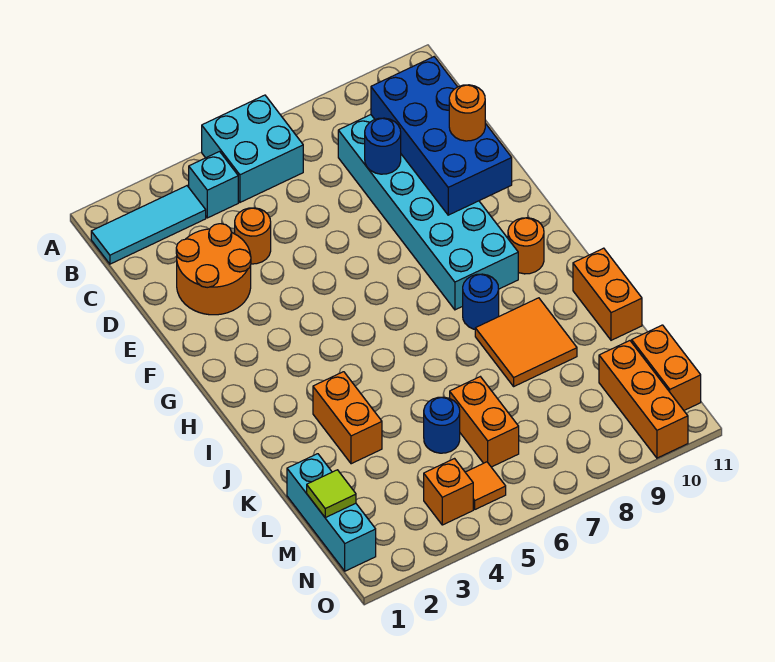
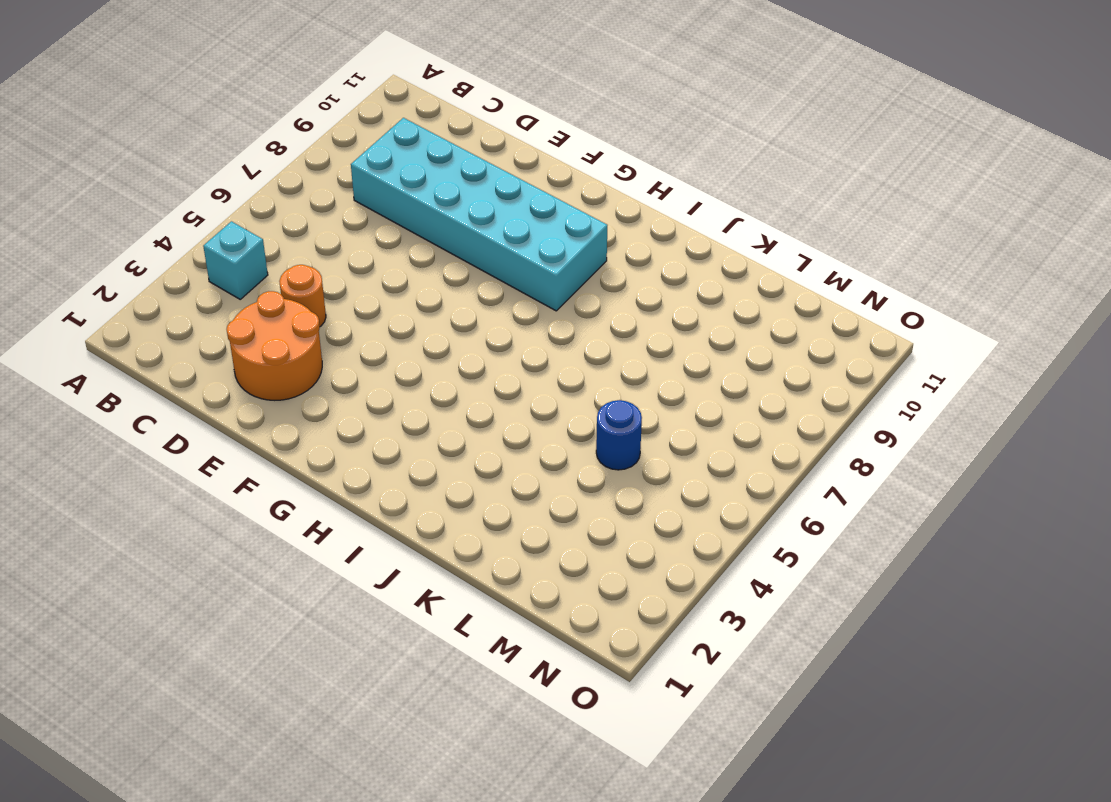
none -> cyan brick A5:B6 level 1
none -> cyan tile B1:B3 level 1
none -> orange round brick H10 level 1

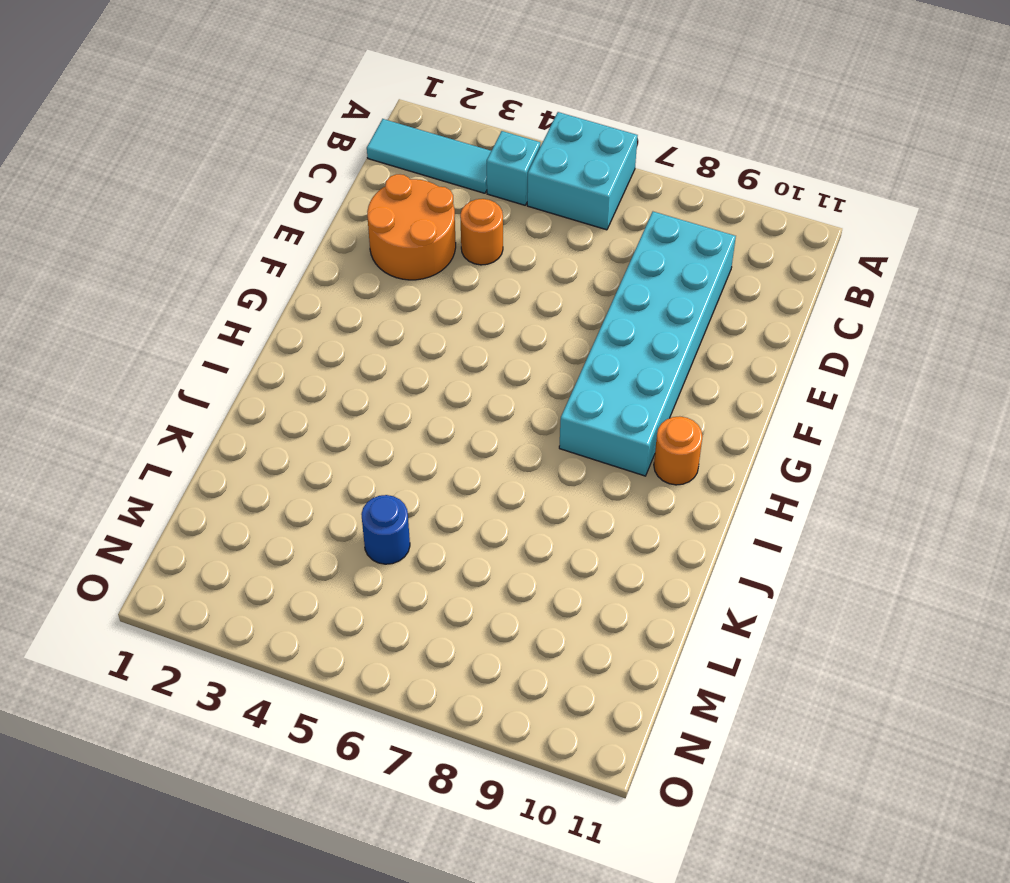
none -> blue round brick I8 level 1
none -> orange brick J3:K3 level 1
none -> orange tile J8:K9 level 1

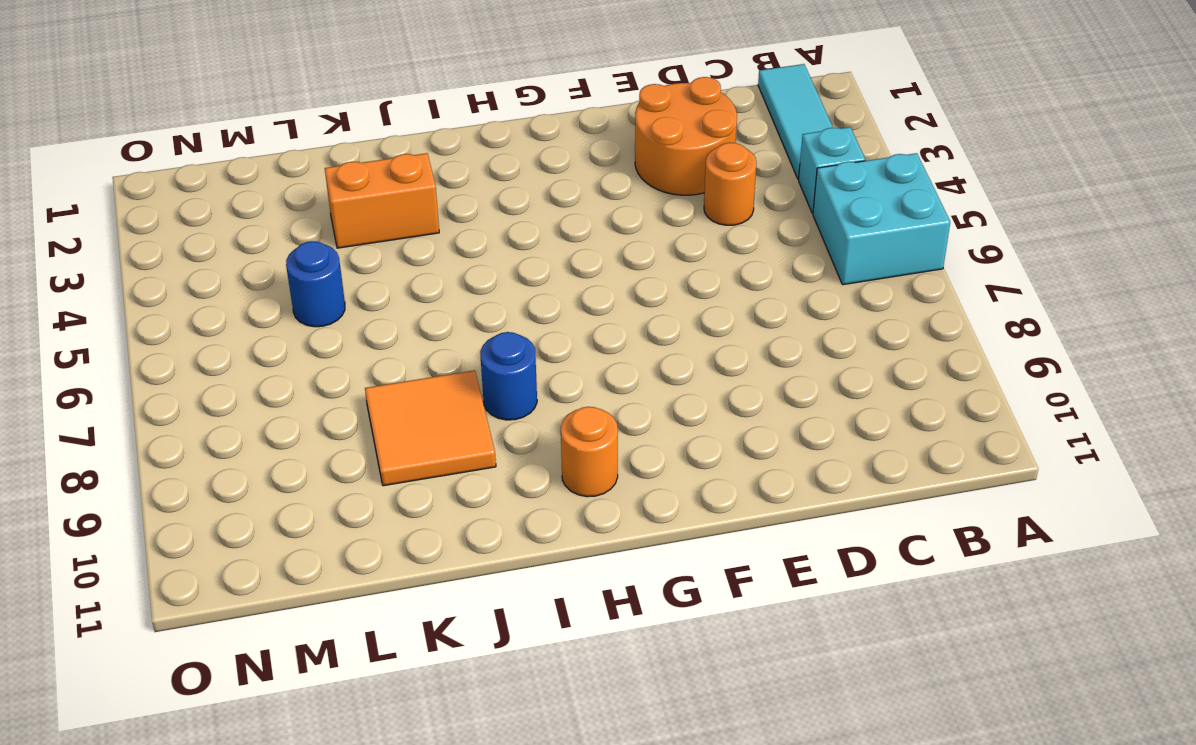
none -> cyan brick C8:H9 level 1
none -> orange brick J11:K11 level 1
none -> cyan brick L1:N1 level 1

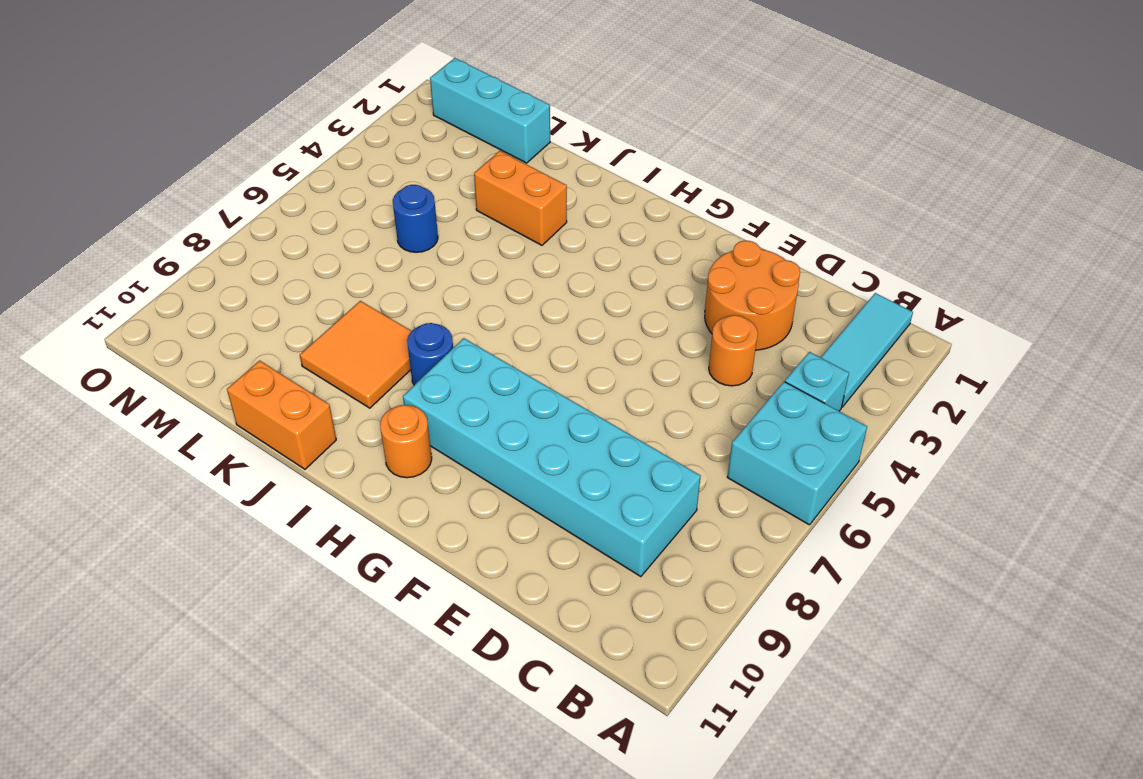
none -> orange brick L6:M6 level 1
none -> orange brick M10:O10 level 1
none -> orange brick M11:N11 level 1

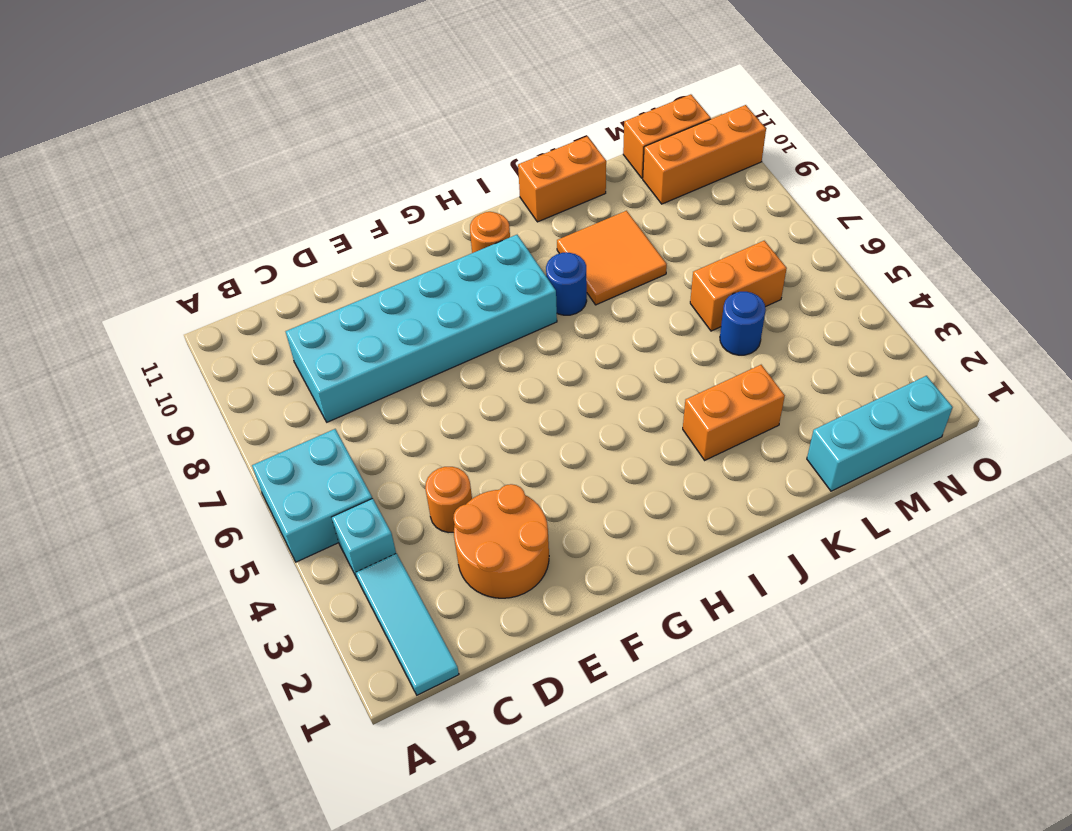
none -> orange brick N4 level 1
none -> orange tile N5 level 1
none -> blue brick C9:F10 level 2

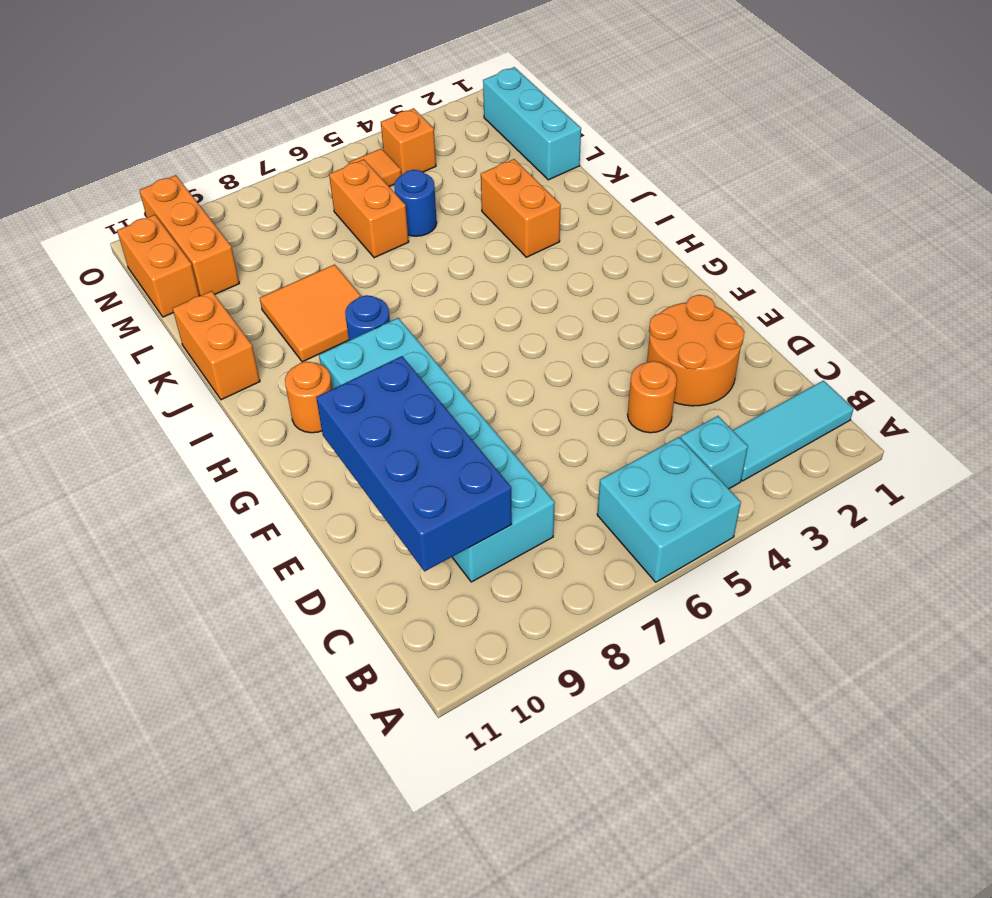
none -> blue round brick D8 level 2
none -> lime tile M1 level 2
none -> orange round brick E10 level 3

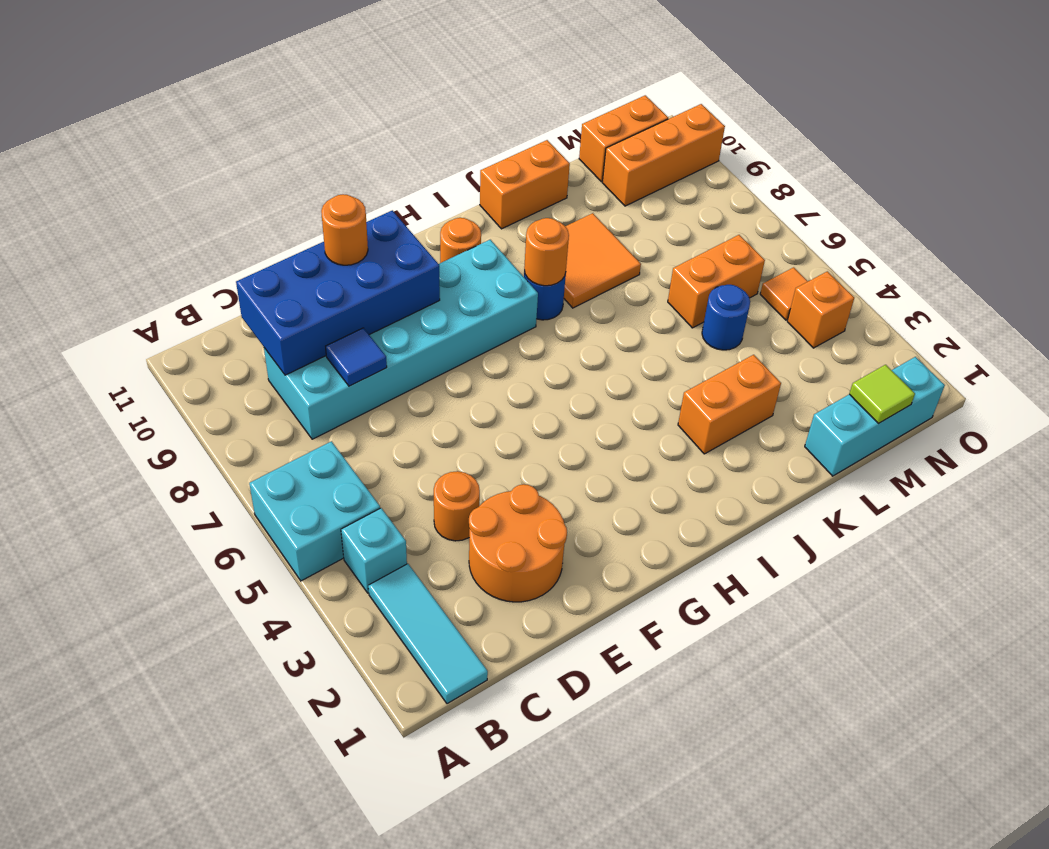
blue tile D8 level 2 -> blue round brick D8 level 2
orange round brick I8 level 2 -> none

